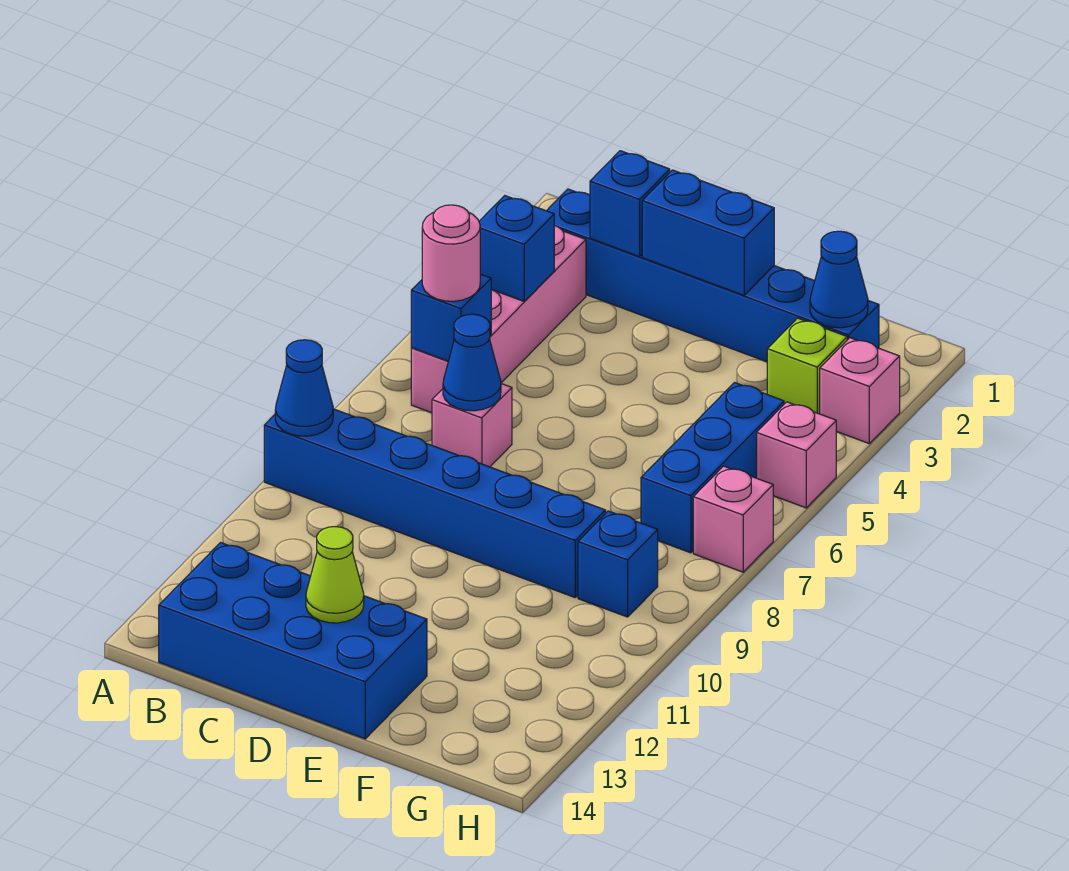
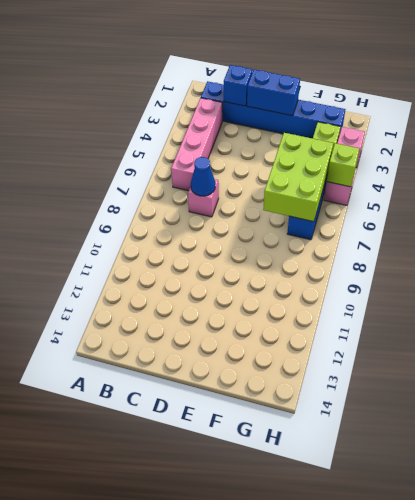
lime brick F5:G7 level 2 -> none
lime brick H5 level 2 -> none
none -> blue brick A9:F9 level 1
none -> blue brick B13:E14 level 1
none -> blue brick G9 level 1

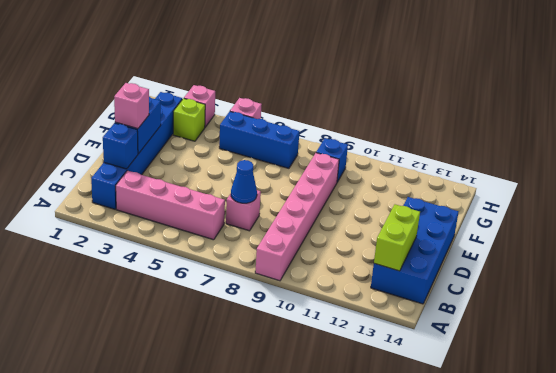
pink brick A9:F9 level 1 -> blue brick A9:F9 level 1
lime brick B13:C13 level 2 -> none
pink brick D2 level 3 -> pink brick H7 level 1
none -> blue cone A9 level 2
none -> blue brick B4 level 2
none -> blue brick B6 level 2

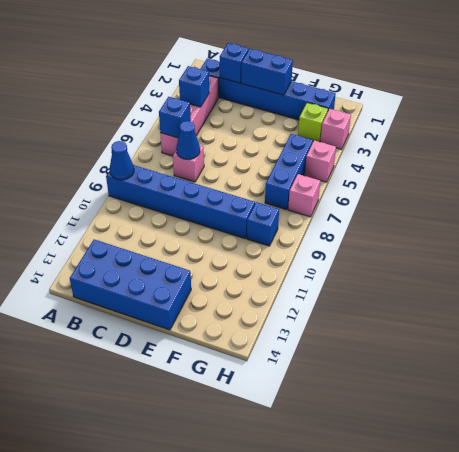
none -> lime cone D13 level 2
none -> blue cone G2 level 2
none -> pink round brick B6 level 3

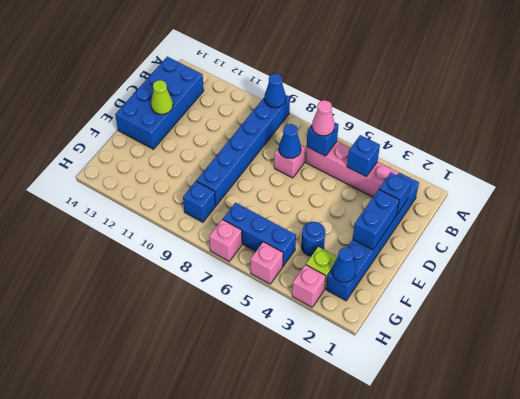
pink cone B6 level 3 -> pink round brick B6 level 3
blue round brick F4 level 1 -> none

